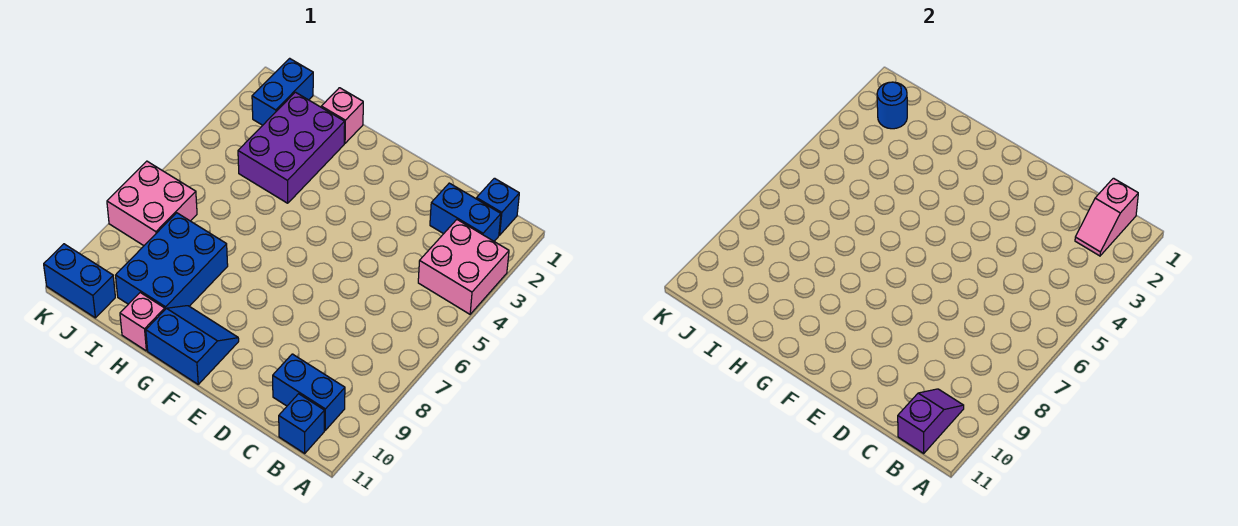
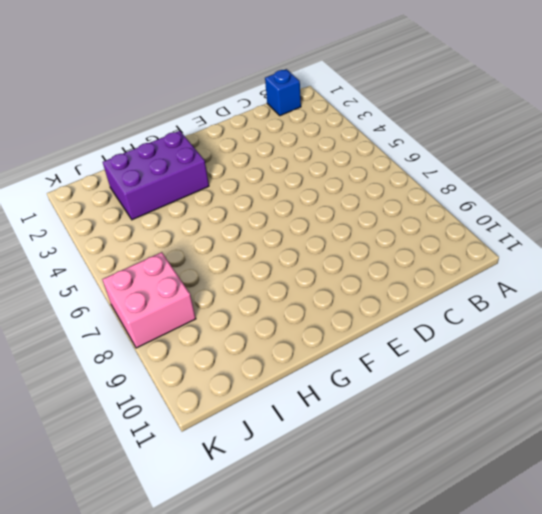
purple brick G2:I3 level 1 -> purple brick H2:I4 level 1
none -> pink brick A3:B4 level 1
none -> blue brick B2:C2 level 1
none -> blue brick B10:C10 level 1

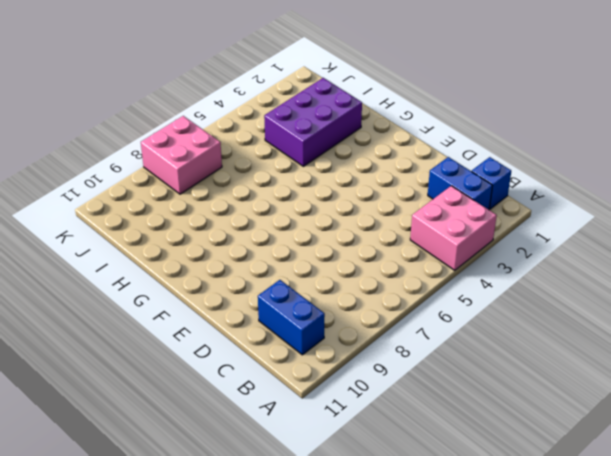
none -> blue brick B11 level 1
none -> blue slope F10:G11 level 1 top 11
none -> pink brick H1 level 1

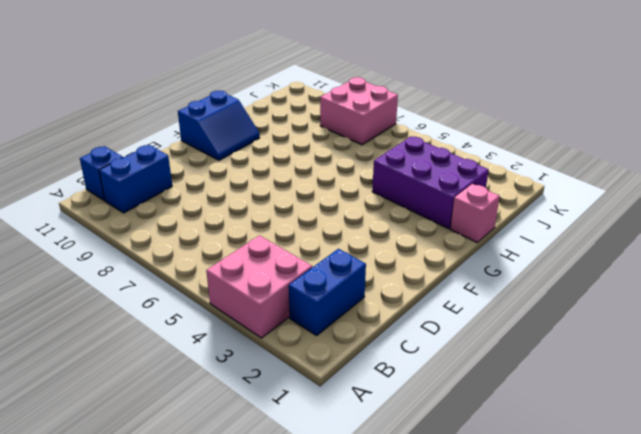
none -> blue brick B1 level 1
none -> blue brick H8:I10 level 1
none -> pink brick H11 level 1

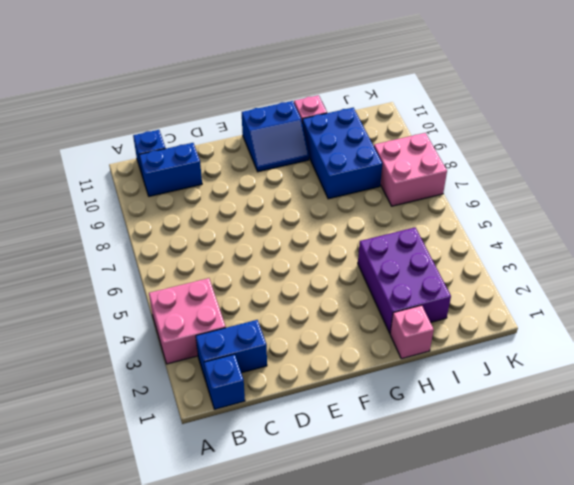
none -> blue brick J1:J2 level 1
none -> blue brick J11:K11 level 1
none -> pink slope B1:B2 level 2 top 1

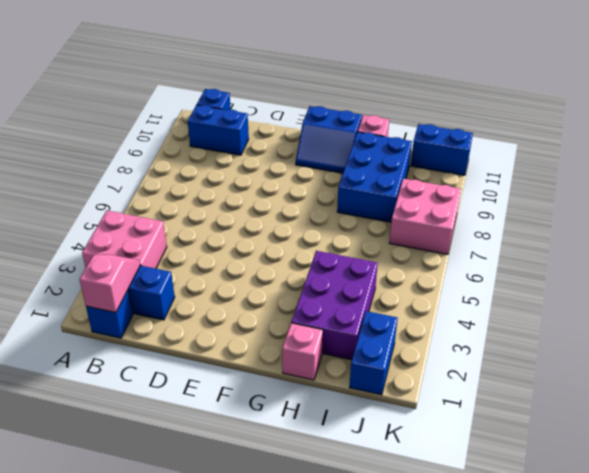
none -> purple slope B10:B11 level 2 top 11
none -> blue round brick J2 level 2

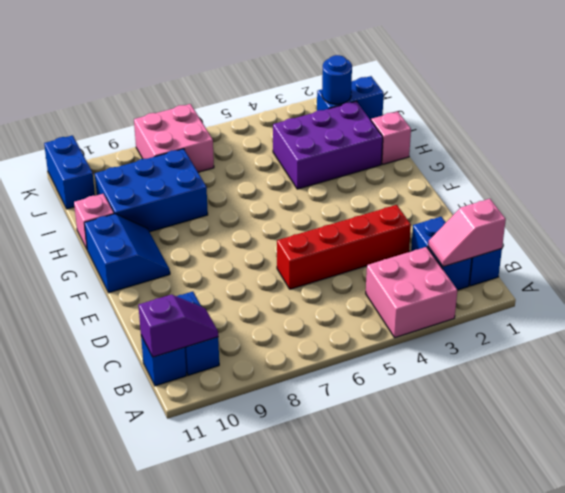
red brick D3:D6 level 1 -> none

